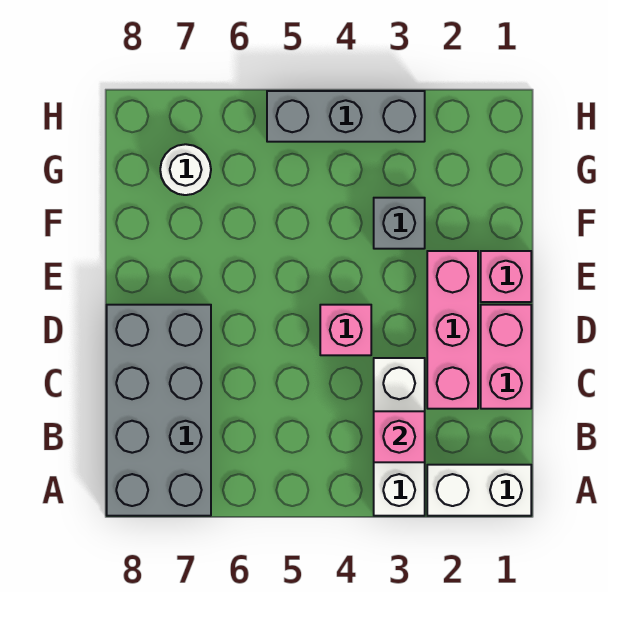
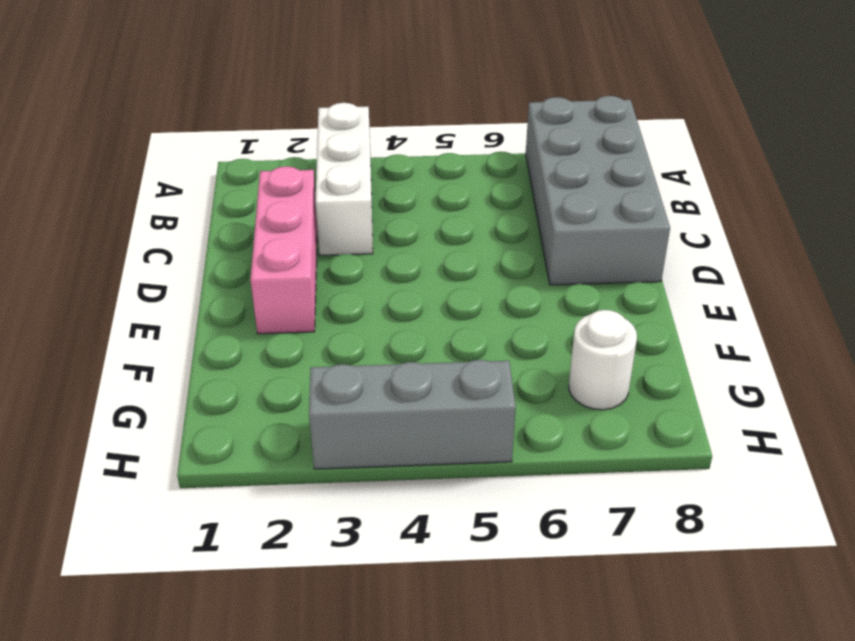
none -> white brick A1:A2 level 1
none -> pink brick C1:D1 level 1

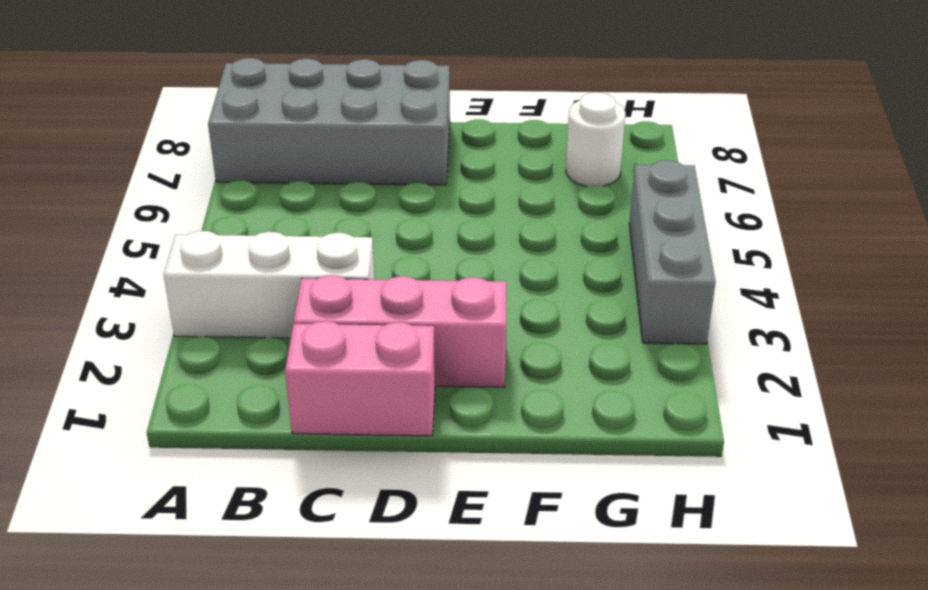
none -> white brick A1:A2 level 1
none -> pink brick D4 level 1

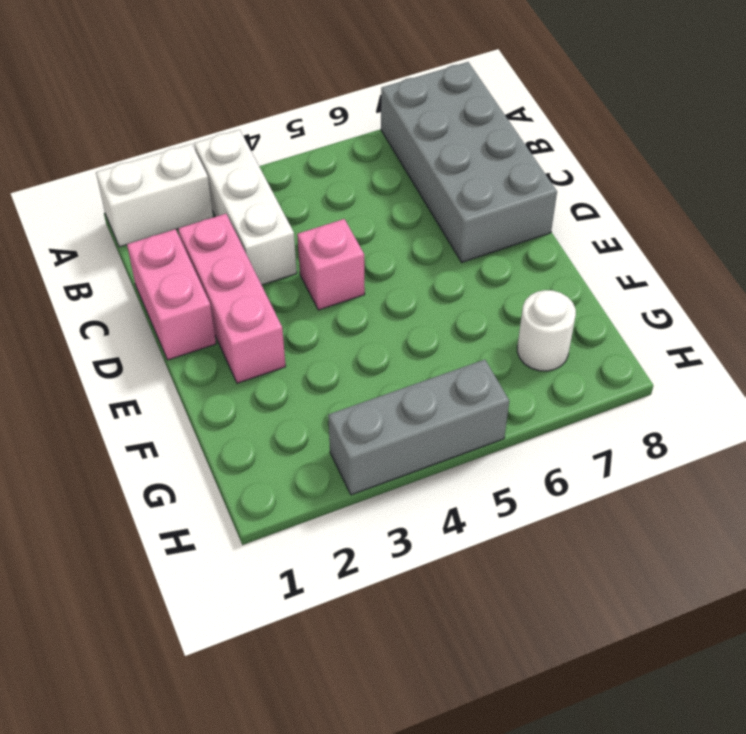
none -> pink brick E1 level 1
none -> grey brick F3 level 1

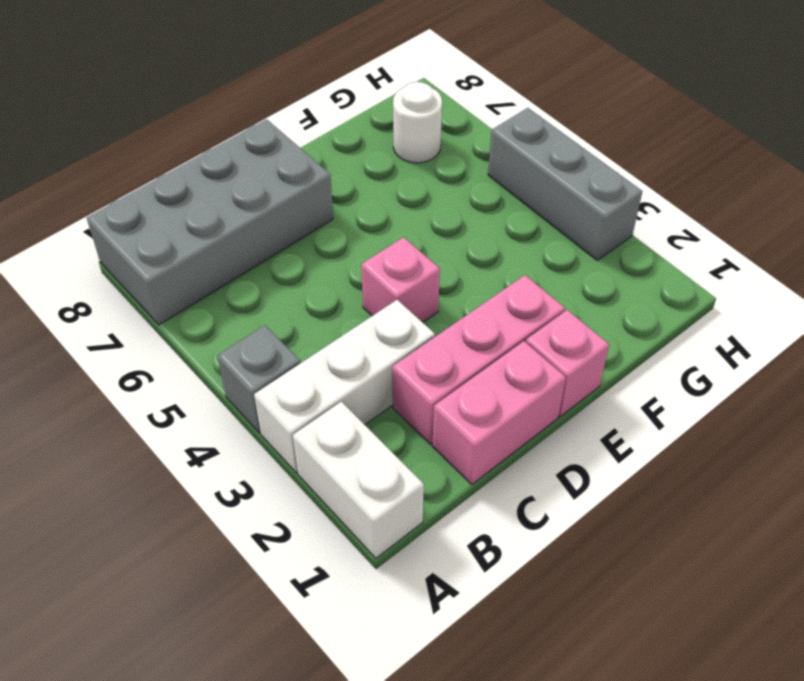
grey brick A4 level 1 -> grey brick F3 level 1
none -> pink brick B3 level 2

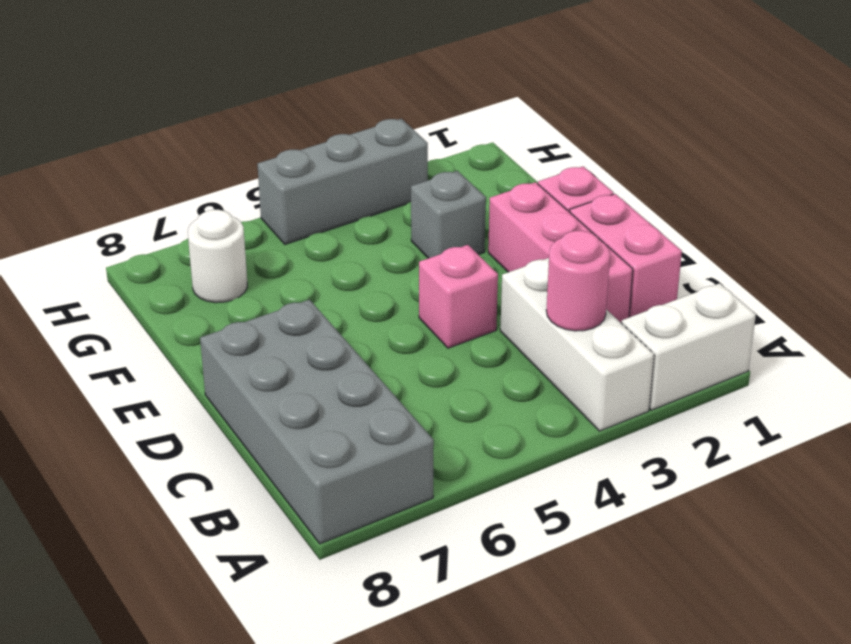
pink round brick B3 level 2 -> pink brick B3 level 2

